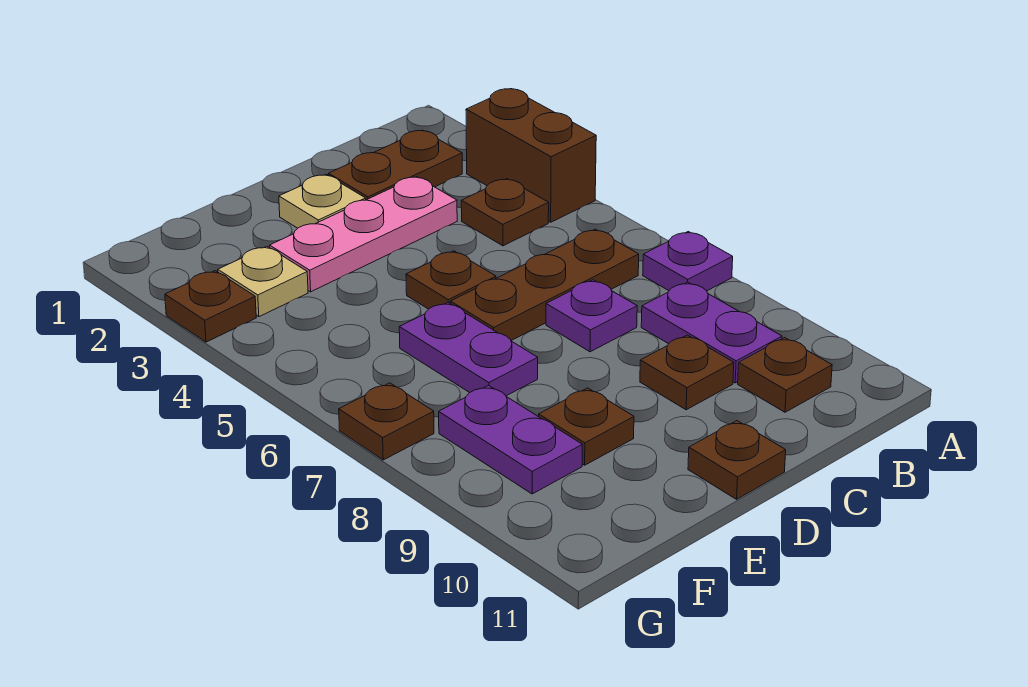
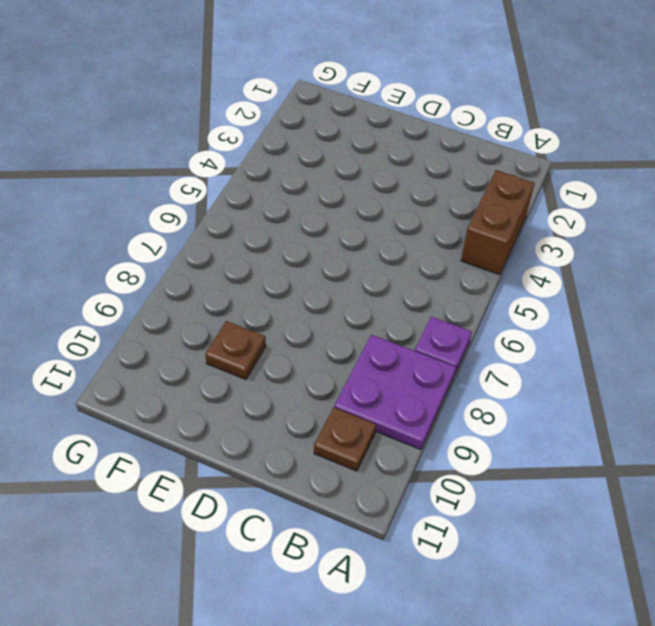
purple plate A8:B9 level 1 -> purple plate B8:B9 level 1
none -> brown plate B2:C2 level 1
none -> brown plate B4 level 1
none -> brown plate B6:D6 level 1

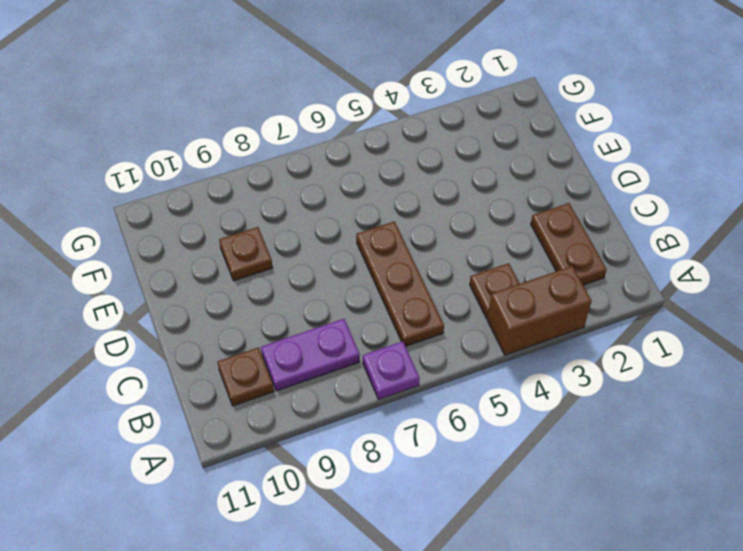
none -> pink plate C3:E3 level 1
none -> purple plate C7 level 1
none -> brown plate C9 level 1

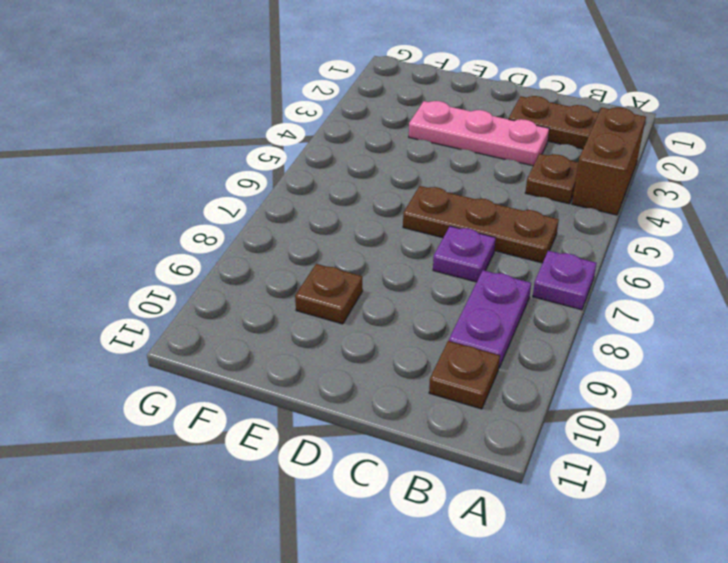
none -> brown plate C9 level 1
none -> tan plate D2 level 1
none -> brown plate D5 level 1

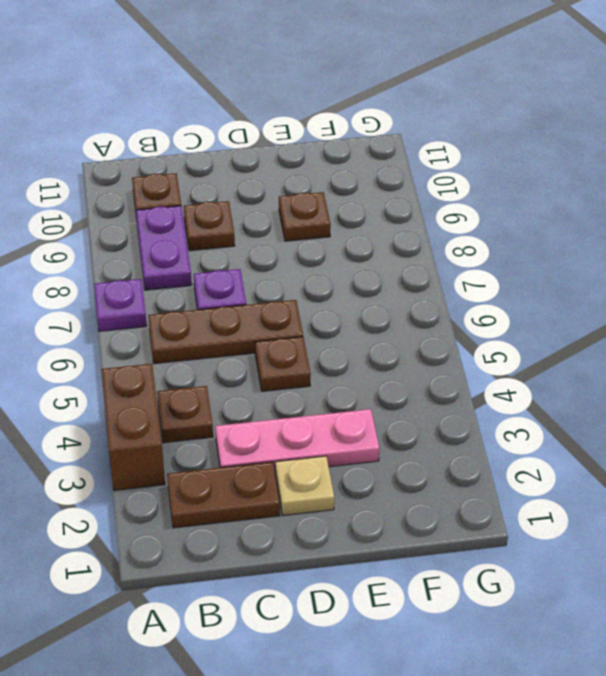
none -> brown plate D11 level 1
none -> purple plate E6:E7 level 1
none -> tan plate F3 level 1

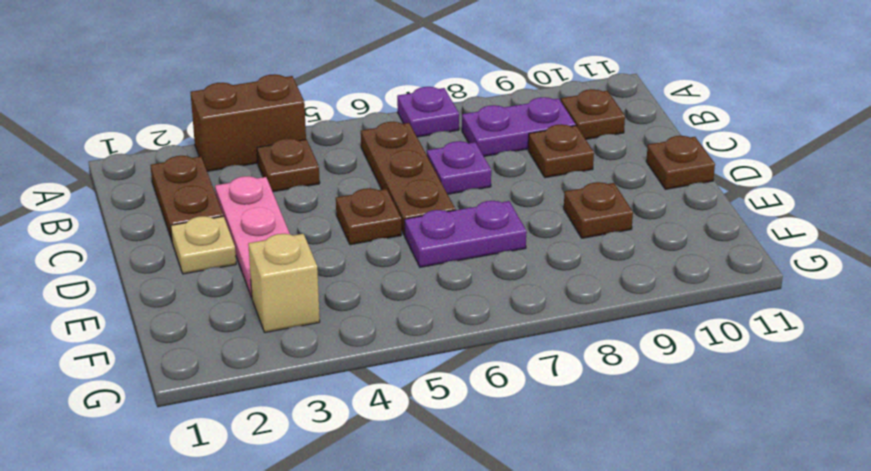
tan brick F3 level 1 -> tan plate F3 level 1
none -> purple plate F8:F9 level 1
none -> brown plate G3 level 1
none -> brown plate G7 level 1

